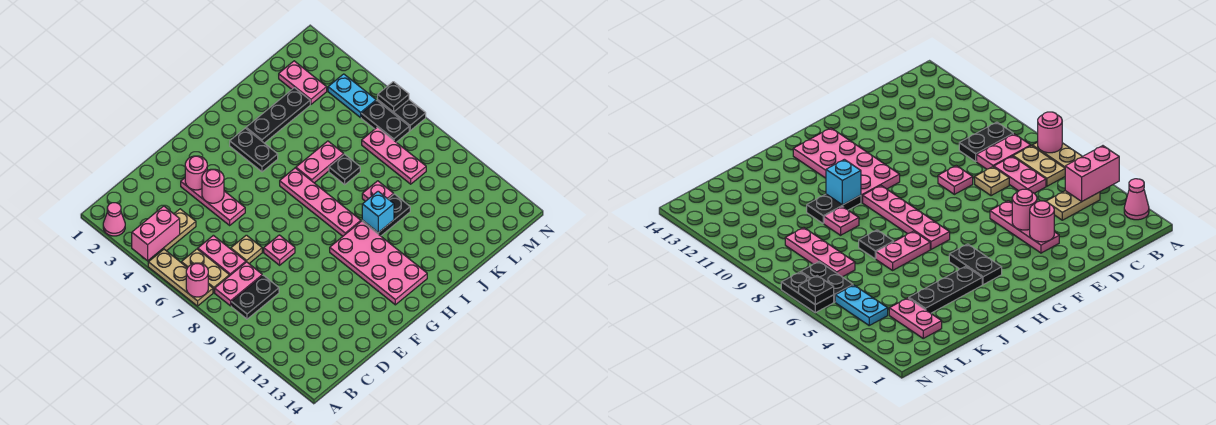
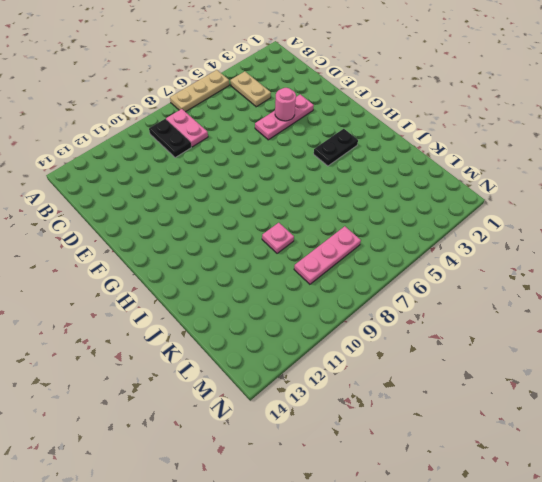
none -> pink cone A2 level 1
none -> tan plate B6:B7 level 1
none -> pink plate C6:C7 level 1

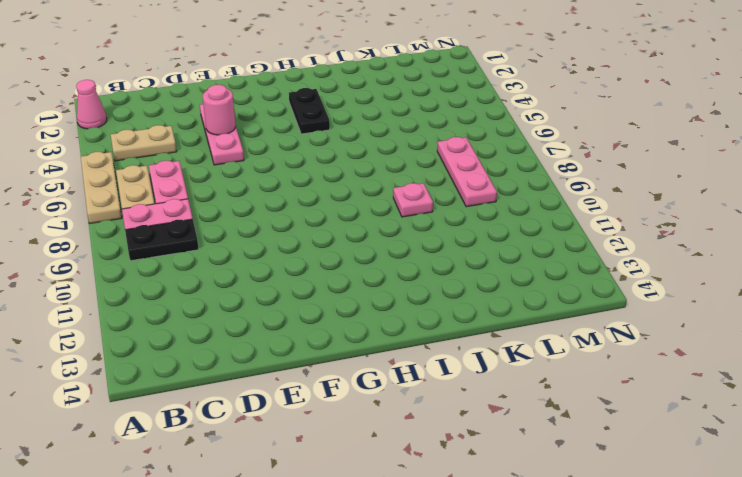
none -> tan plate D7 level 1
none -> pink plate E8 level 1
none -> pink plate G10:H13 level 1

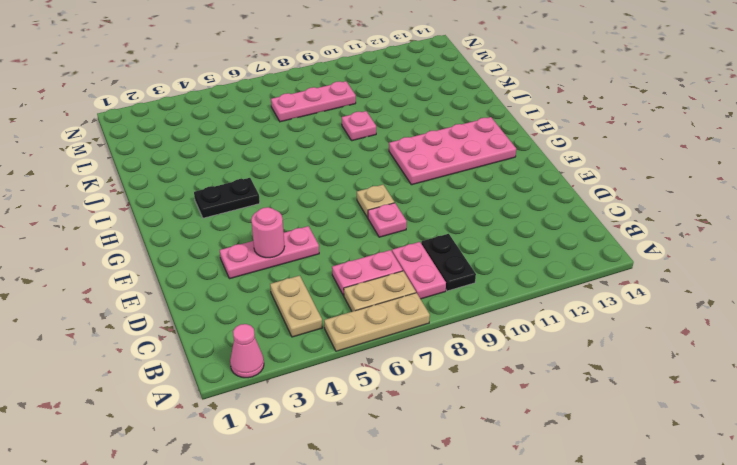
tan plate F8 level 1 -> tan plate D7 level 1
none -> pink plate H6:H9 level 1
none -> black plate I3:K3 level 1
none -> pink plate I6:J6 level 1

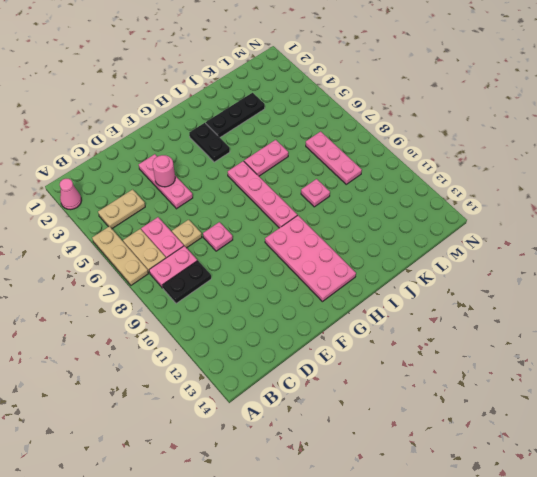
none -> black plate I10:J10 level 1
none -> black plate J7 level 1
none -> pink plate L2:L3 level 1

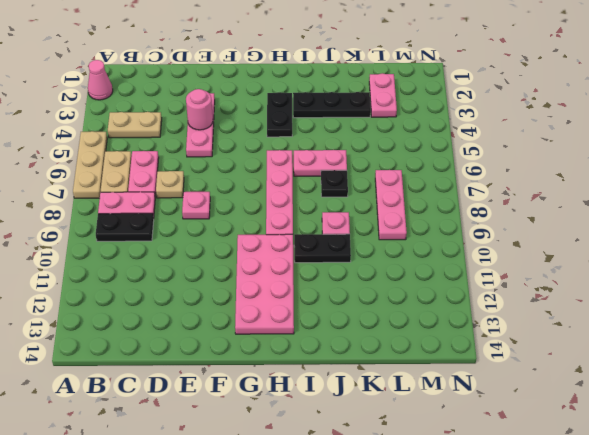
none -> cyan plate M4:M5 level 1
none -> black plate M6:M7 level 1
none -> black plate N6:N7 level 1

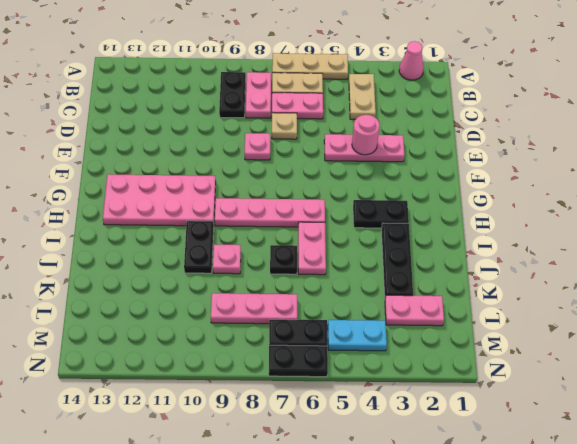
none -> pink brick A4:B4 level 2
none -> pink round brick A7 level 2
none -> pink round brick E3 level 2

